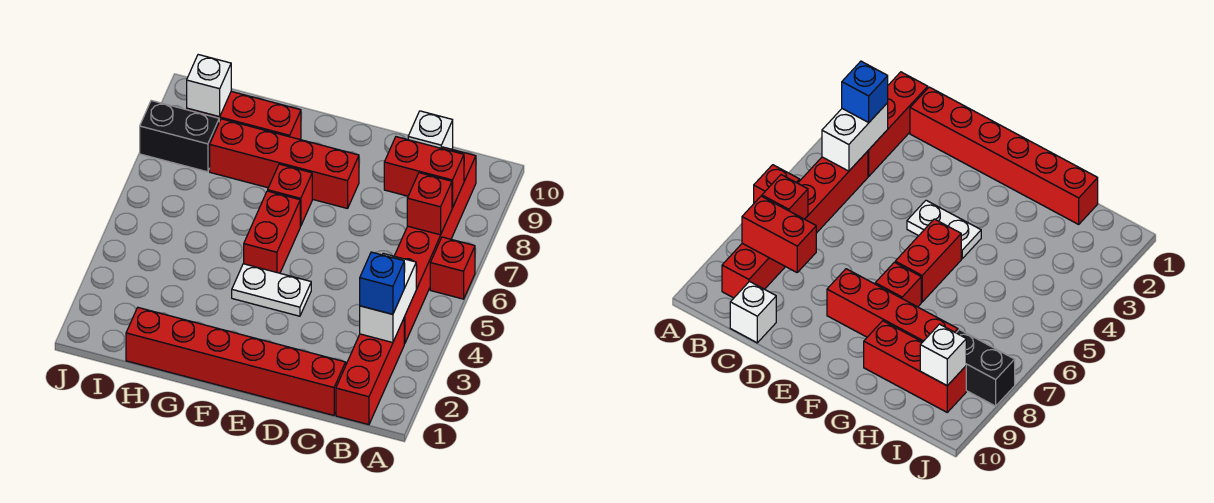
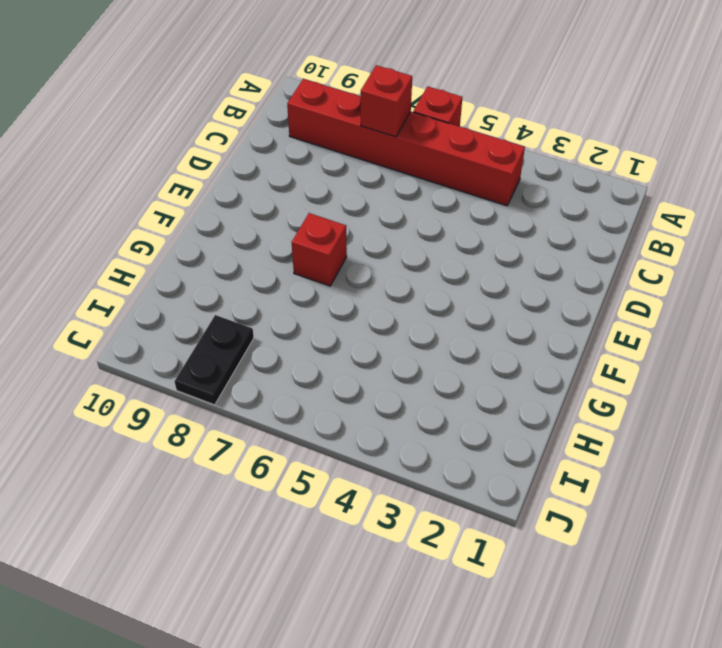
black plate I8:J8 level 1 -> black brick I8:J8 level 1
none -> red brick B1:B3 level 1
none -> red brick C1:H1 level 1
none -> white brick C10 level 1

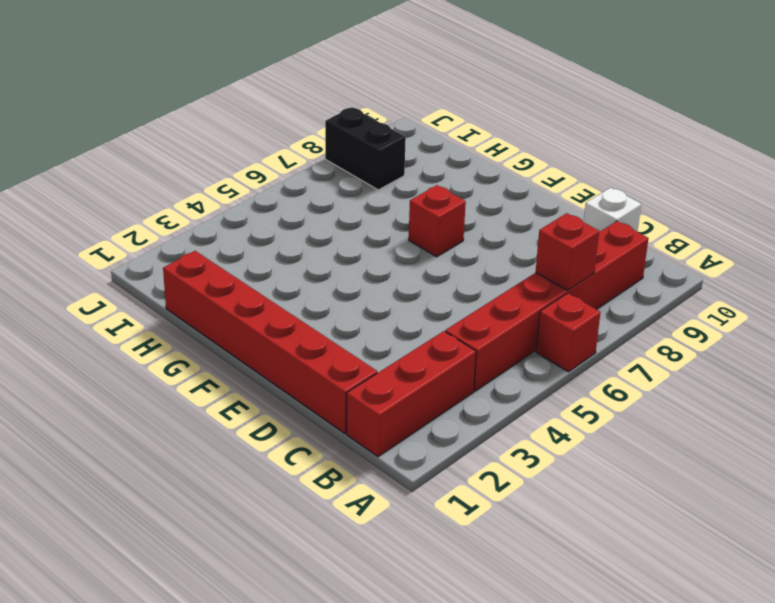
none -> white plate E4:F4 level 1
none -> red brick E8:H8 level 1
none -> red brick F5:F6 level 1

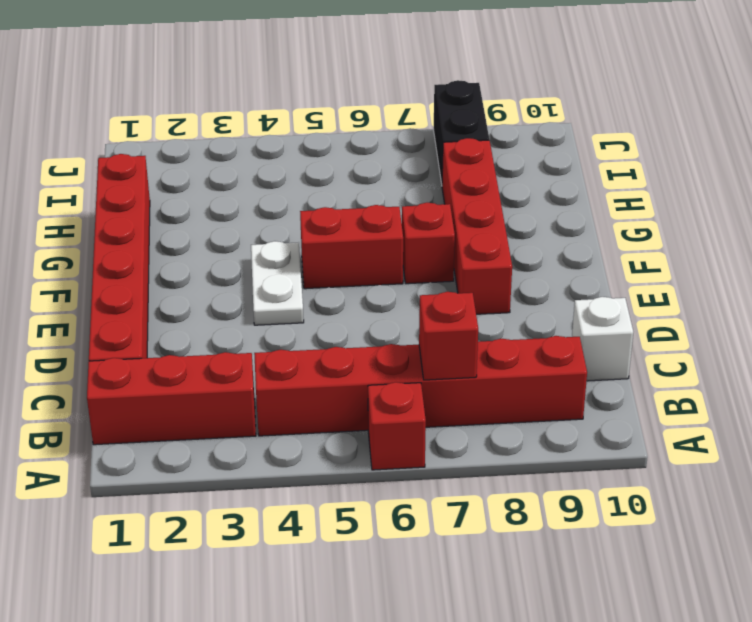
none -> red brick G9:I9 level 1
none -> white brick B3:B4 level 2
none -> red brick B8:C8 level 2

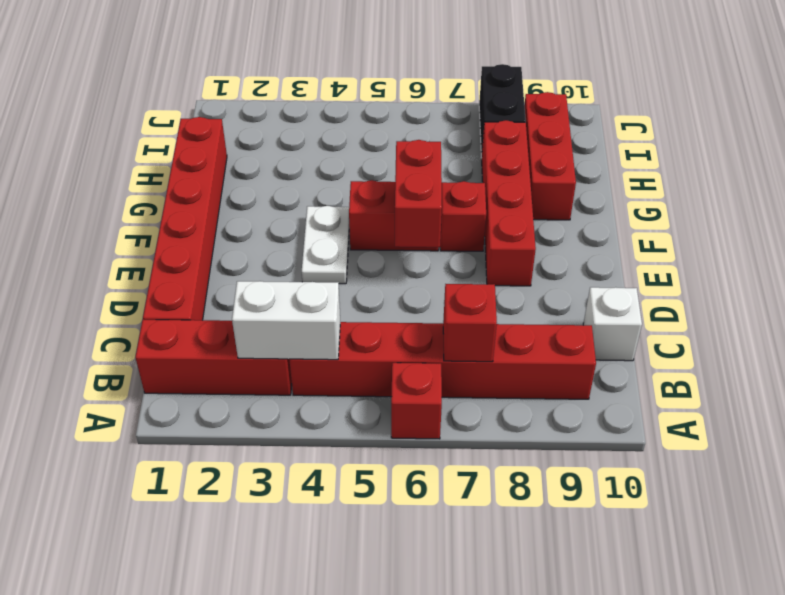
red brick E6:F6 level 2 -> red brick B8:C8 level 2
none -> white brick I9 level 2
none -> blue brick B3 level 3

